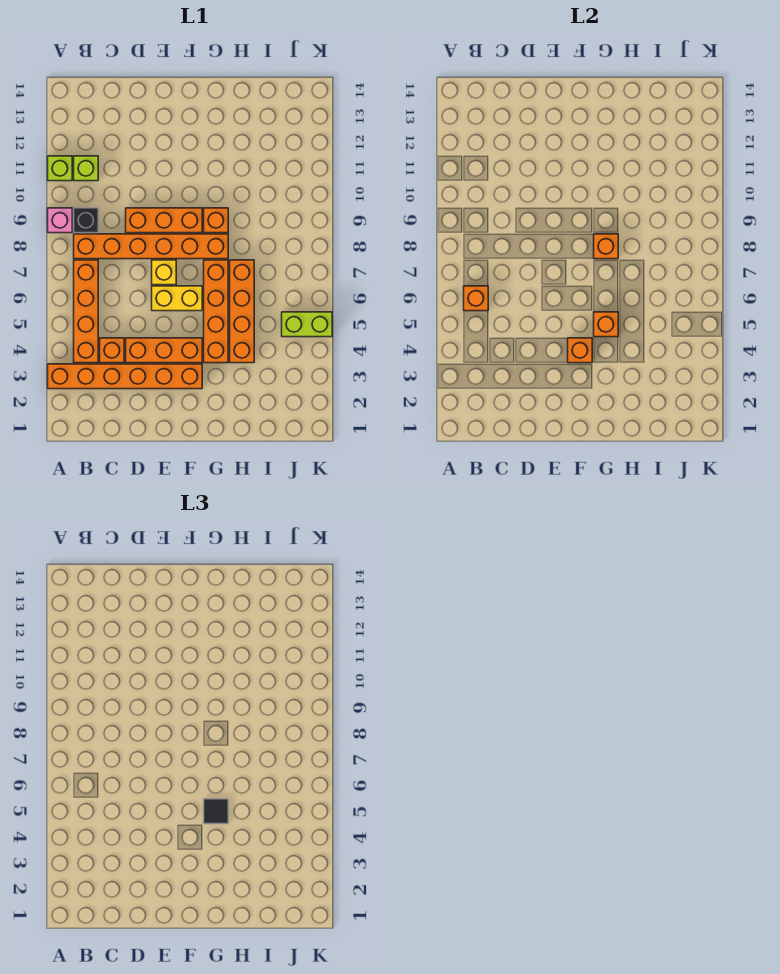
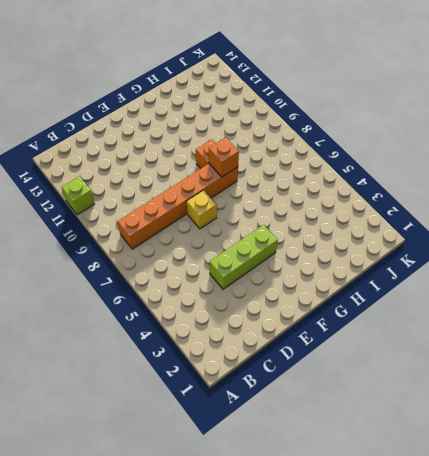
lime brick D4:F4 level 1 -> orange brick D4:F4 level 1
none -> orange brick A3:F3 level 1
none -> pink brick A9 level 1
none -> orange brick B4:B7 level 1

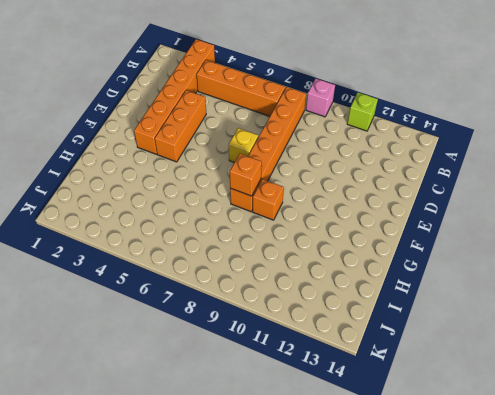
none -> black brick B9 level 1
none -> lime brick B11 level 1
none -> orange brick C4 level 1

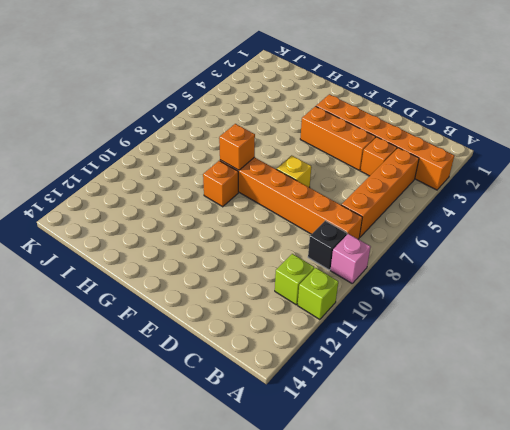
none -> orange brick D9:F9 level 1
none -> yellow brick E6:F6 level 1
none -> orange brick G4:G7 level 1

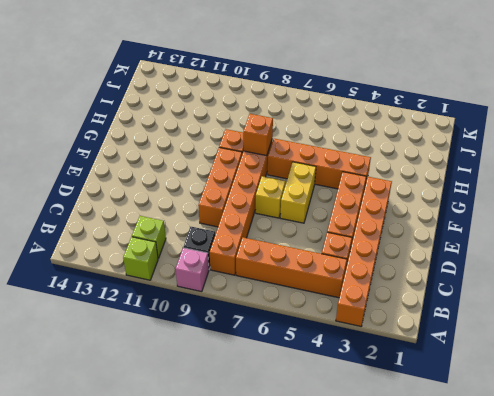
none -> orange brick H4:H7 level 1
none -> lime brick J5:K5 level 1
none -> orange brick B6 level 2

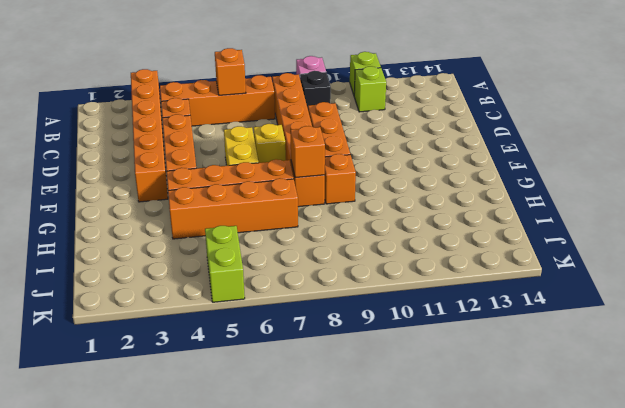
none -> orange brick F4 level 2
none -> orange brick G5 level 2
none -> black tile G5 level 3

